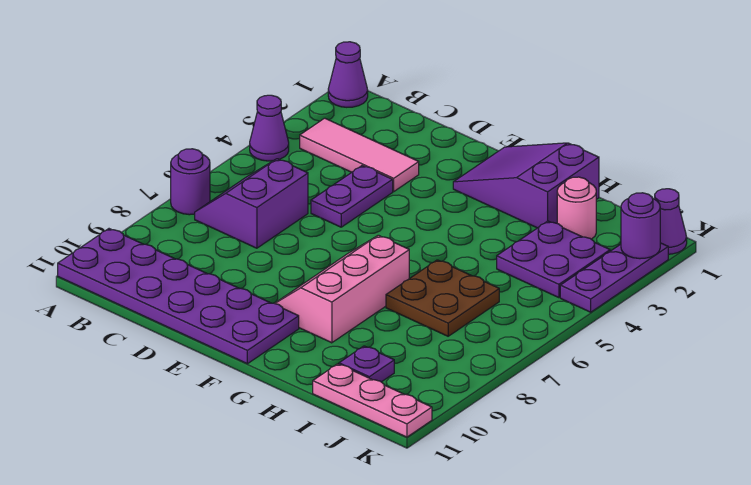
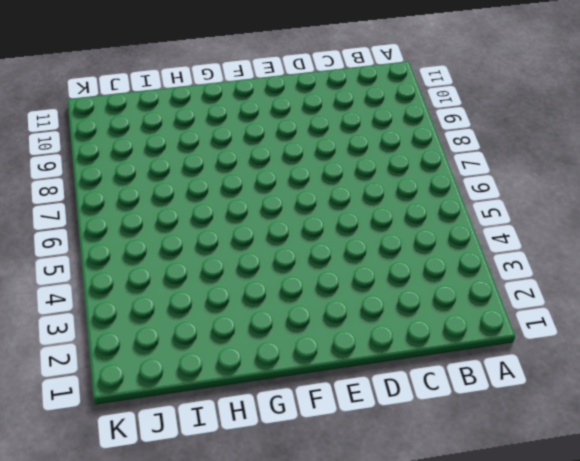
none -> purple cone A1 level 1
none -> purple cone A4 level 1
none -> purple round brick A7 level 1

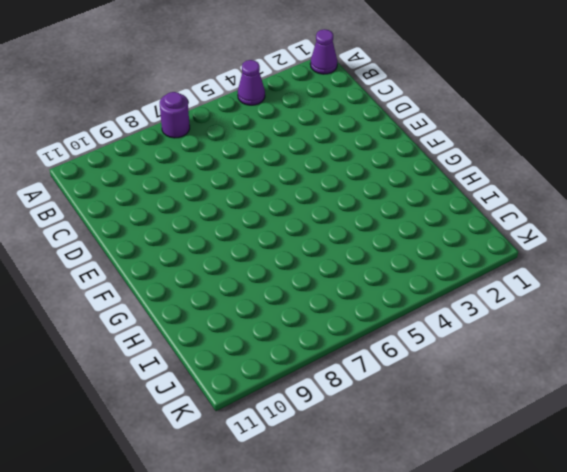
none -> purple plate A10:F11 level 1
none -> pink tile B3:D3 level 1
none -> purple slope B6:C7 level 1 top C

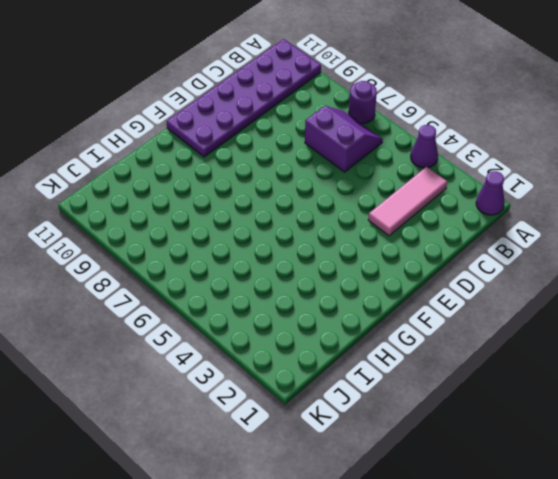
none -> purple plate D4:D5 level 1
none -> purple slope F1:H2 level 1 top H
none -> pink slope F7:G9 level 1 top G

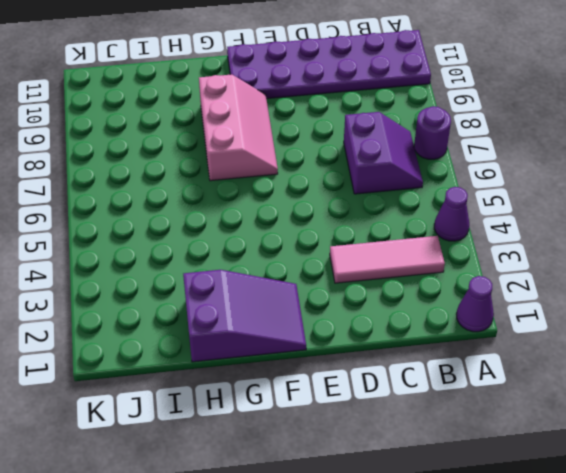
none -> purple plate D4:D5 level 1
none -> brown plate H6:I7 level 1
none -> pink round brick I2 level 1

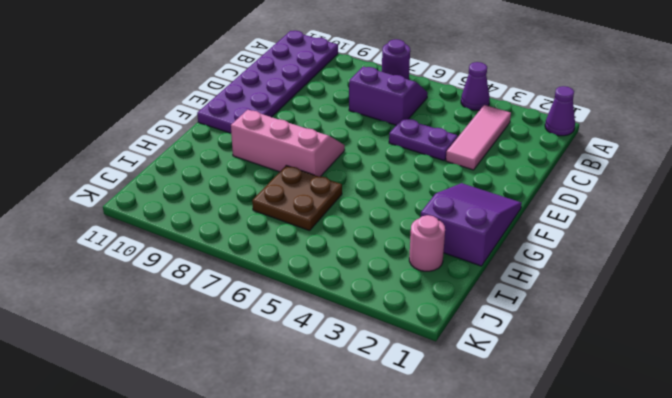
none -> purple plate I3:J4 level 1
none -> purple plate I10 level 1
none -> pink plate I11:K11 level 1

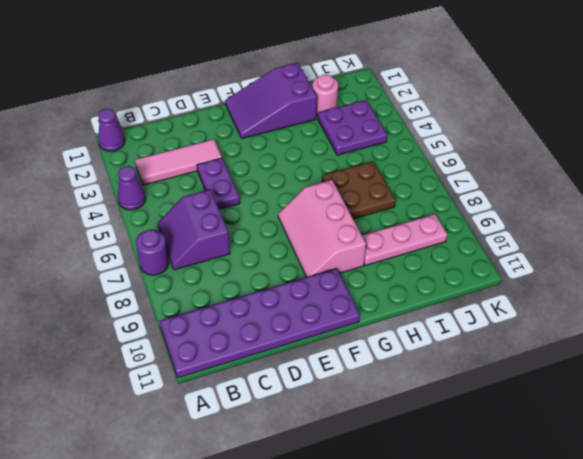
pink plate H9:J9 level 1 -> pink plate I11:K11 level 1
none -> purple plate I10 level 1
none -> purple cone K1 level 1
none -> purple plate K2:K4 level 1

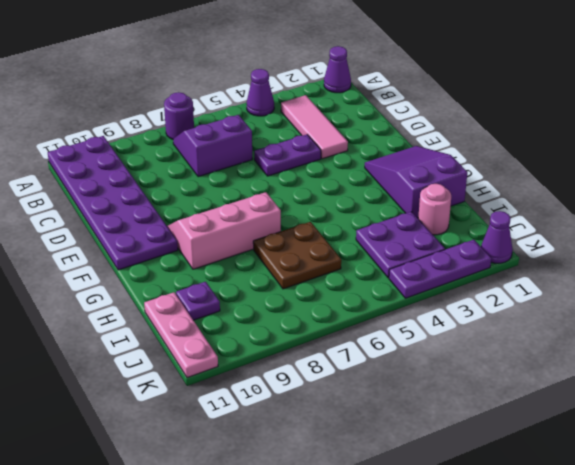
none -> purple round brick K2 level 2

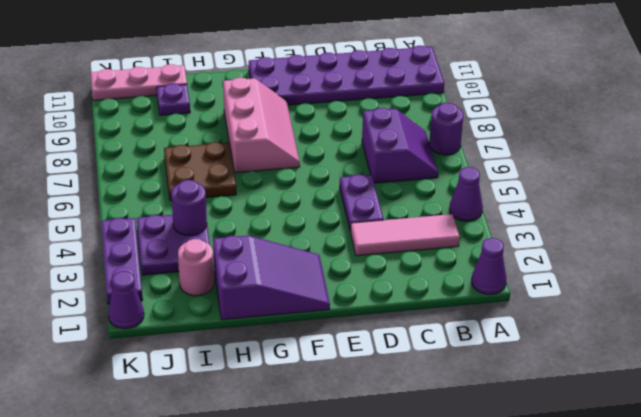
purple round brick I4 level 2 -> purple round brick K2 level 2

